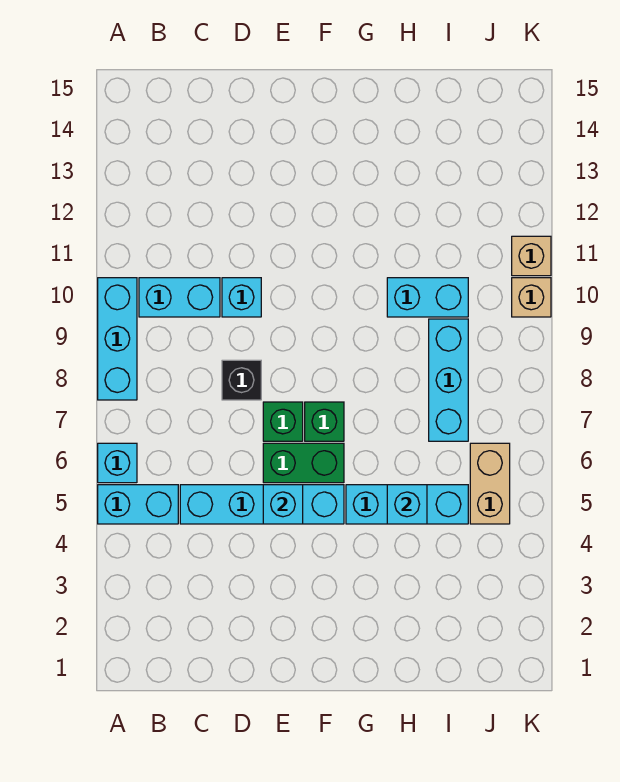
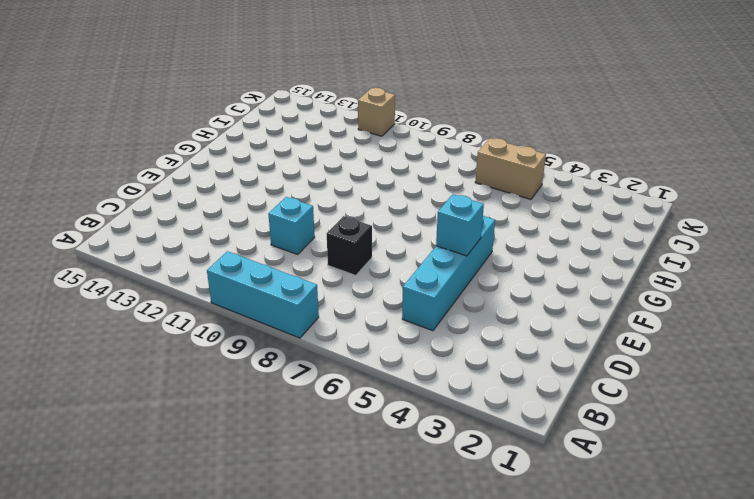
none -> cyan brick A5:B5 level 1
none -> cyan brick A6 level 1
none -> cyan brick B10:C10 level 1

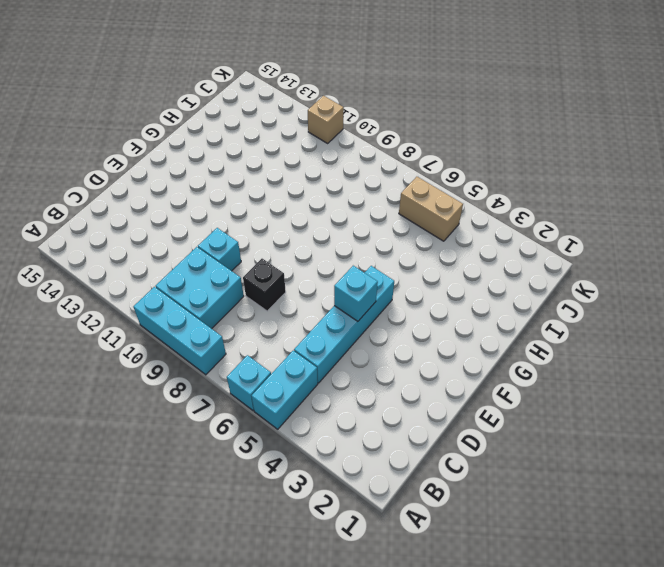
cyan brick B9:C10 level 1 -> cyan brick B10:C10 level 1
none -> green brick E6:F6 level 1
none -> green brick E7 level 1
none -> green brick F7 level 1

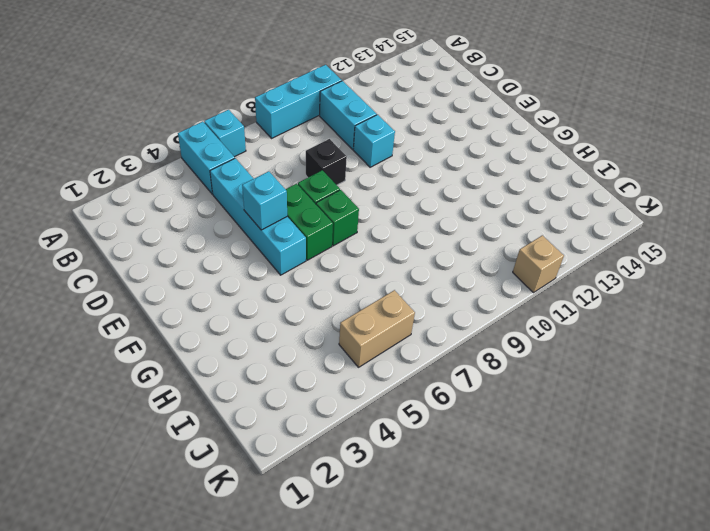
none -> cyan brick G5:I5 level 1
none -> cyan brick H10:I10 level 1
none -> cyan brick I7:I9 level 1

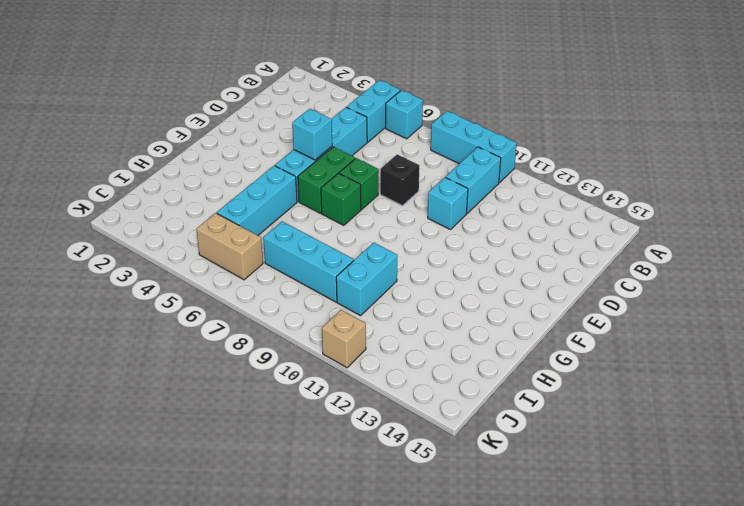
none -> tan brick K10 level 1
none -> cyan brick H5 level 2

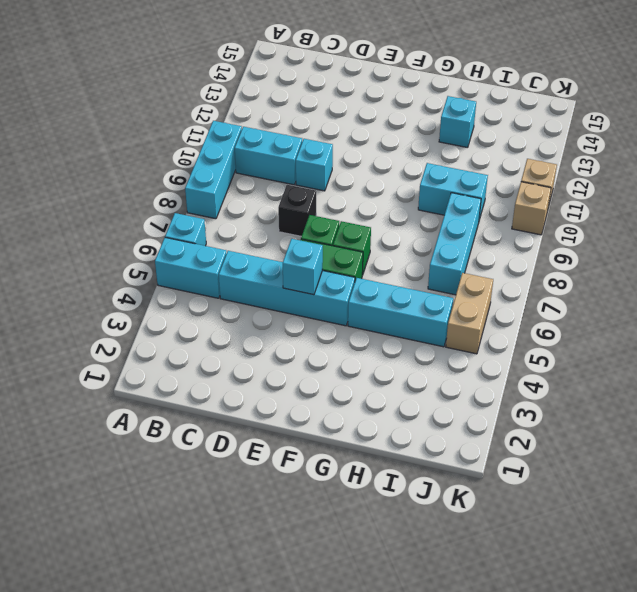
cyan brick H13 level 1 -> cyan brick H5 level 2

